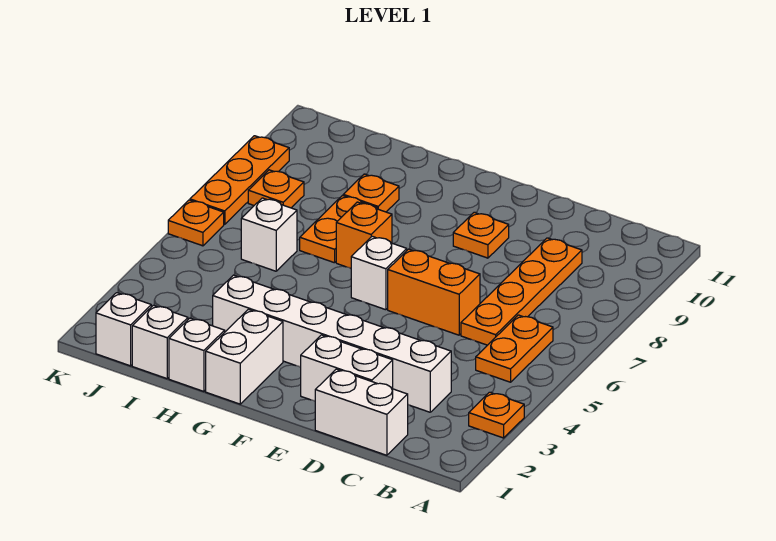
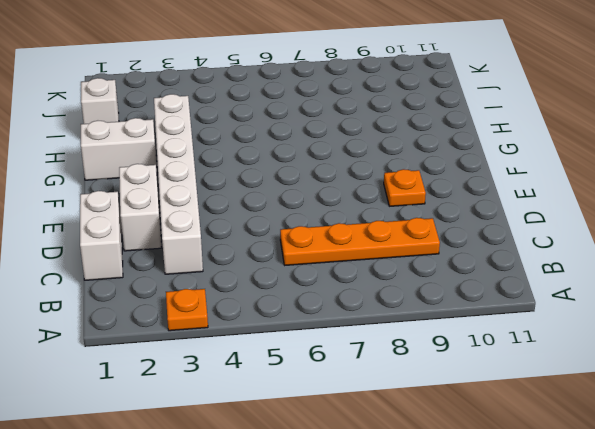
none -> orange plate B5:B6 level 1
none -> orange brick D6:E6 level 1
none -> white brick F6 level 1

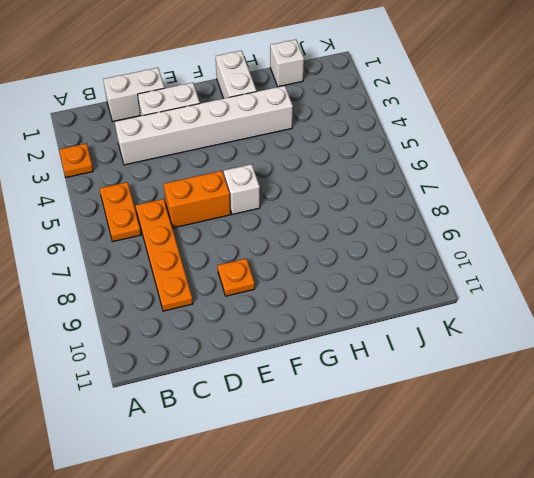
none -> orange brick G7 level 1
none -> white brick H1 level 1
none -> orange plate H7:H8 level 1

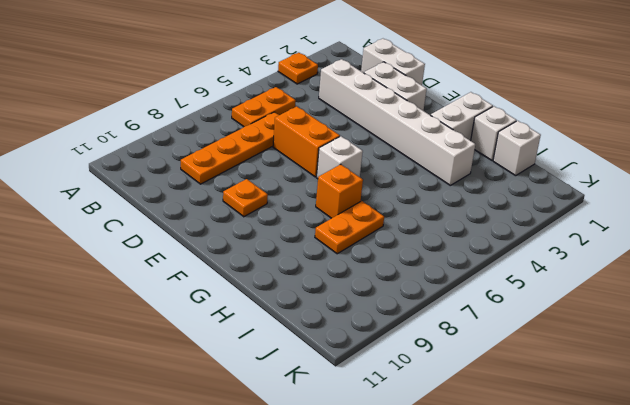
none -> orange plate H9 level 1
none -> white brick I6 level 1
none -> white brick J1 level 1

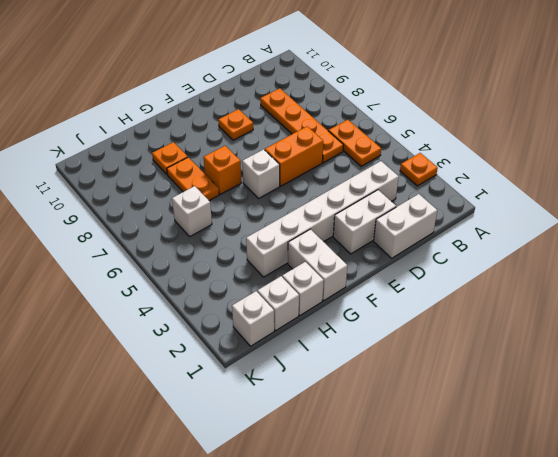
none -> orange plate J8 level 1
none -> orange plate K6 level 1
none -> orange plate K7:K9 level 1

